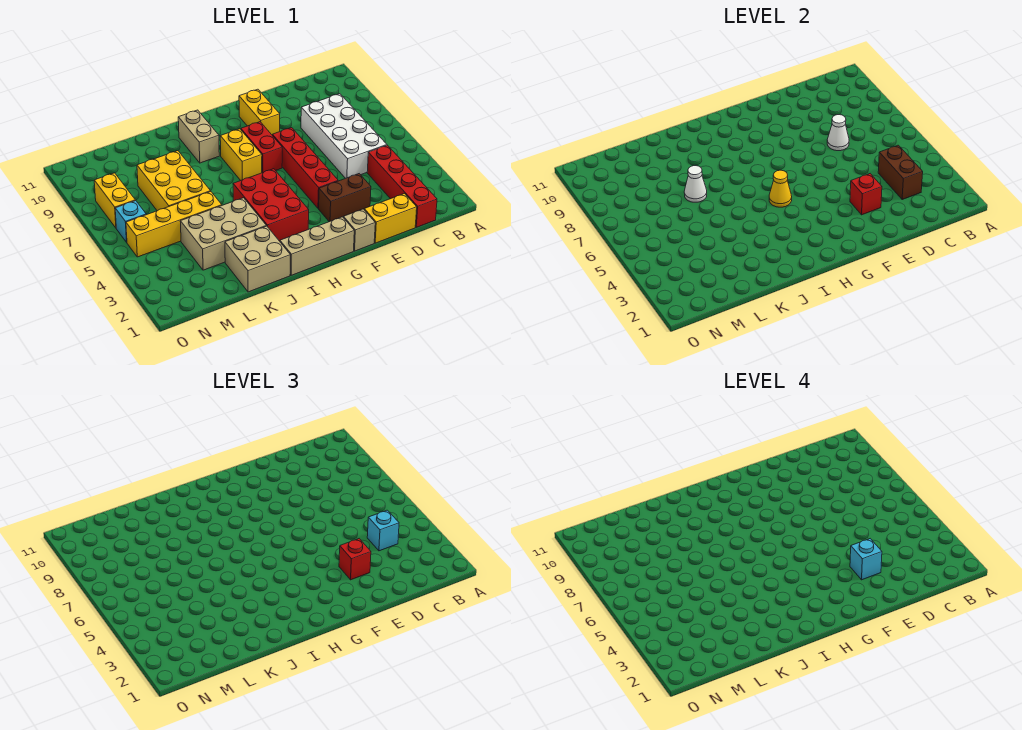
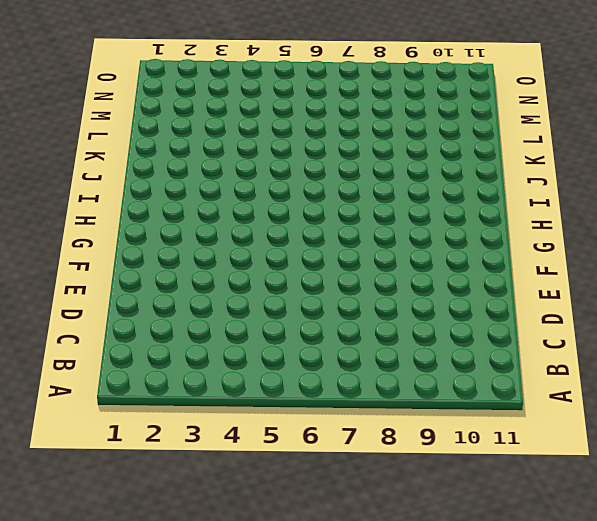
none -> red brick C1:C4 level 1
none -> white brick C5:D8 level 1
none -> yellow brick D1:E1 level 1

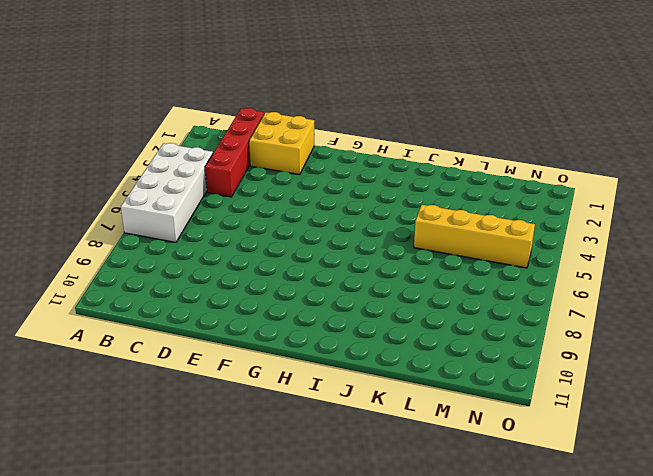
white brick A4:B7 level 1 -> white brick C5:D8 level 1
yellow brick D1:E2 level 1 -> yellow brick D1:E1 level 1
none -> brown brick E3:F3 level 1
none -> tan brick F1 level 1
none -> red brick F4:F7 level 1

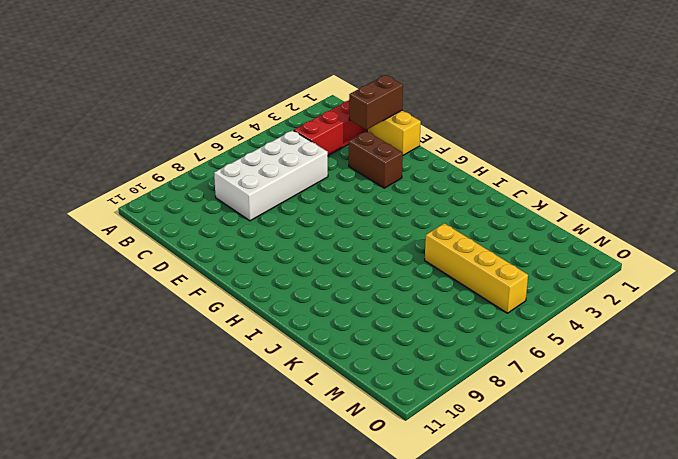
brown brick D1:D2 level 2 -> brown brick C3:C4 level 2
none -> tan brick F1 level 1
none -> red brick F4:F7 level 1
none -> yellow brick F9:F10 level 1

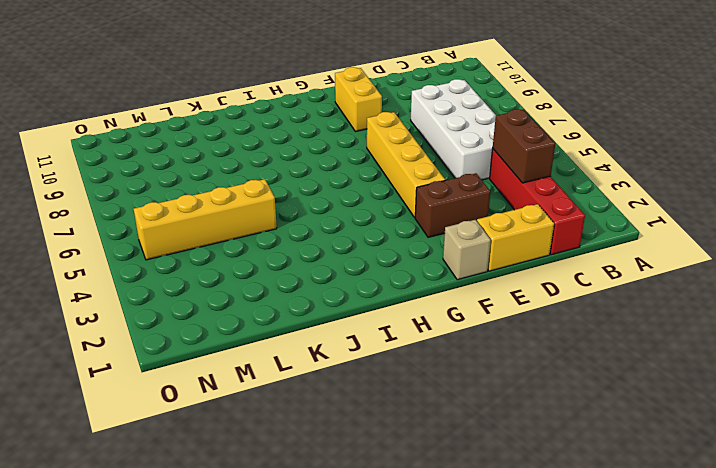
yellow brick F4:F7 level 1 -> red brick F4:F7 level 1
none -> tan brick G1:I1 level 1
none -> red brick G7:G8 level 1
none -> red brick H3:I5 level 1

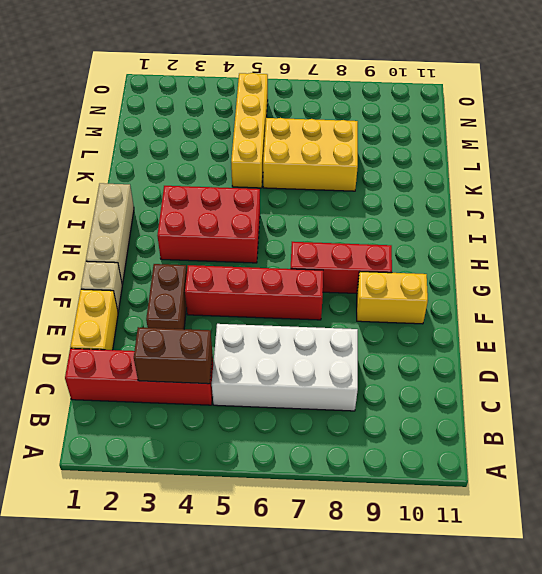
red brick G7:G9 level 1 -> red brick G7:G8 level 1
none -> yellow brick H7:H8 level 1
none -> tan brick I9:I10 level 1
none -> tan brick J1:K2 level 1

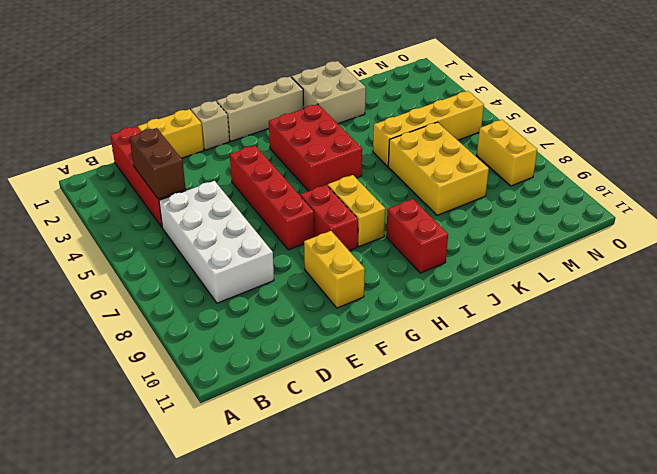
red brick I9:I10 level 1 -> tan brick I9:I10 level 1
none -> brown brick E3:F3 level 1
none -> tan brick J3:L4 level 1
none -> cyan brick N6 level 1

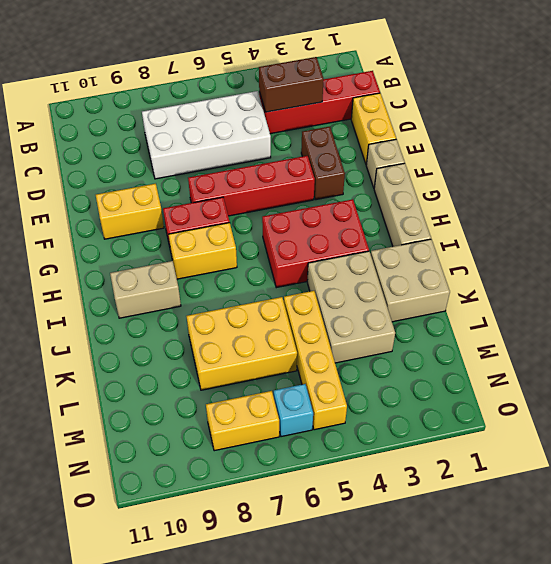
none -> white cone D7 level 2
none -> red brick E3 level 2
none -> yellow cone H5 level 2

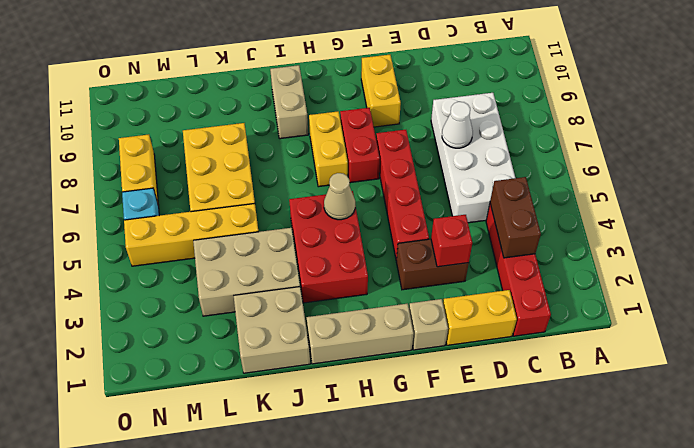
tan cone H5 level 2 -> yellow cone H5 level 2
none -> white cone K7 level 2
none -> cyan brick C4 level 3
none -> red brick E3 level 3

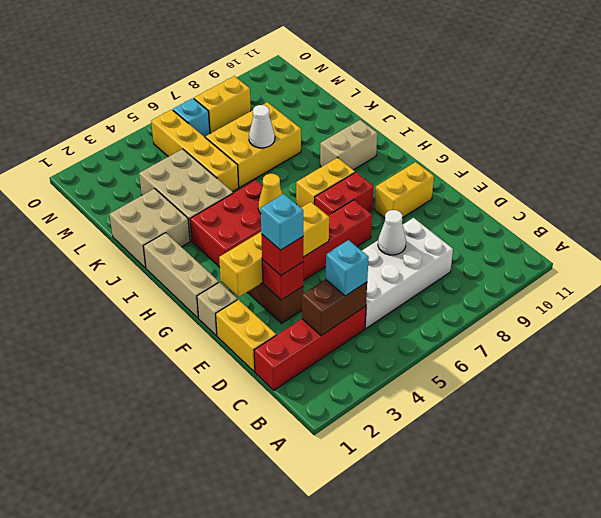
yellow brick F2:F5 level 2 -> none

